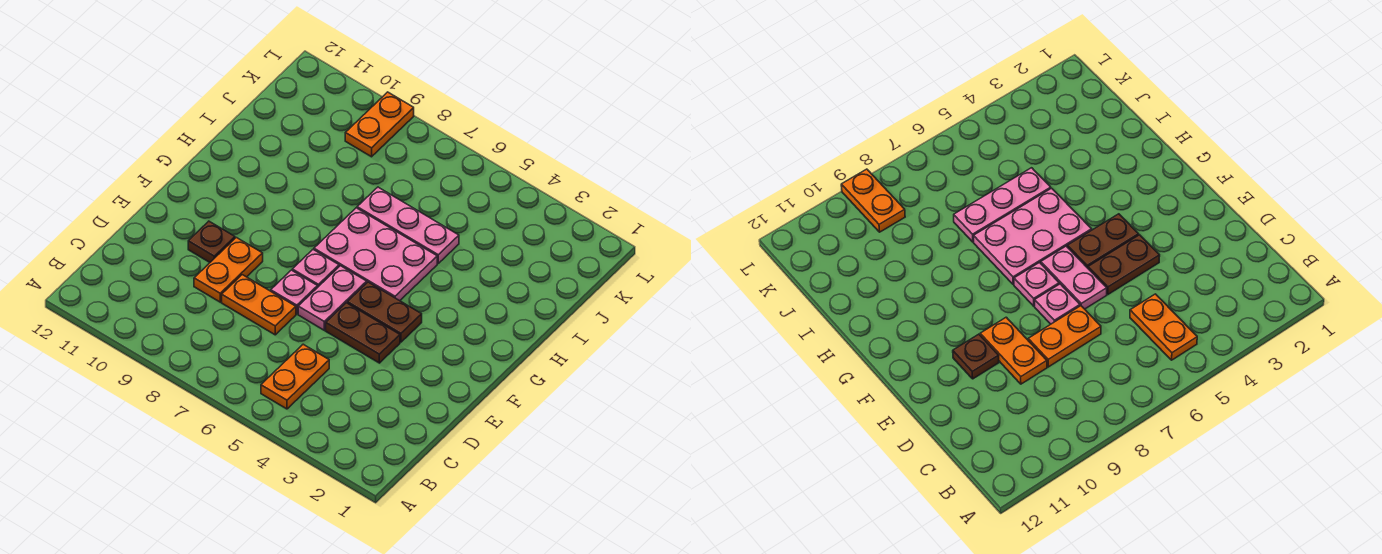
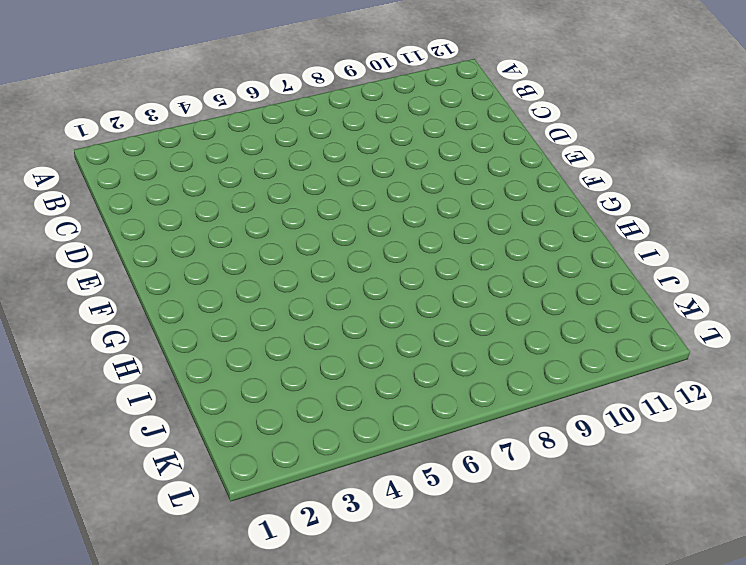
none -> orange plate B5:C5 level 1
none -> orange plate D7:D8 level 1
none -> orange plate D9:E9 level 1

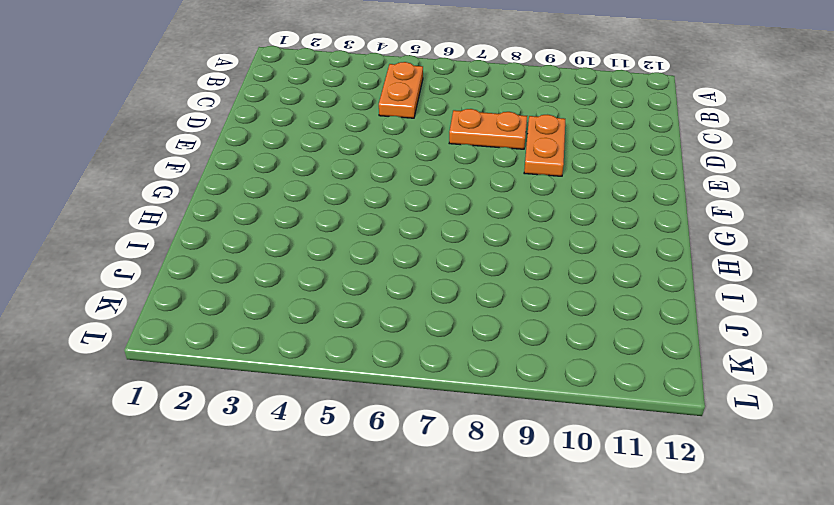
none -> brown plate E4:E5 level 1
none -> pink plate E6:F6 level 1
none -> pink plate E7 level 1

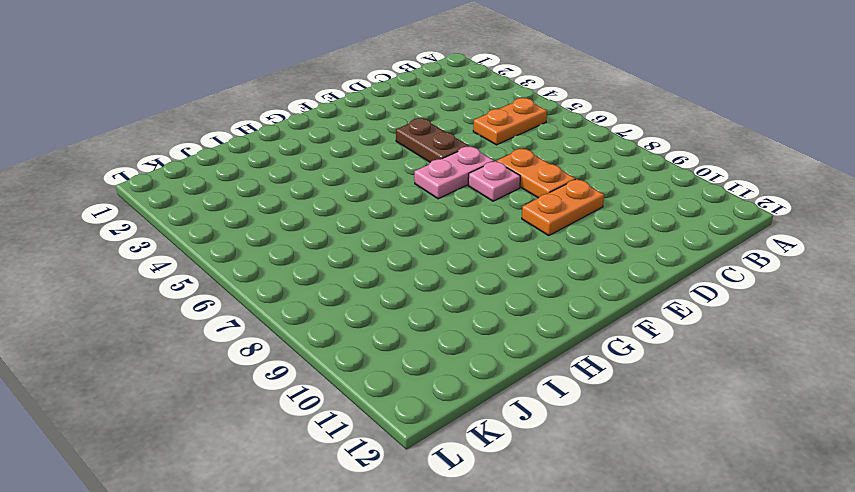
none -> brown plate E10 level 1
none -> brown plate F4:F5 level 1
none -> pink plate F7 level 1

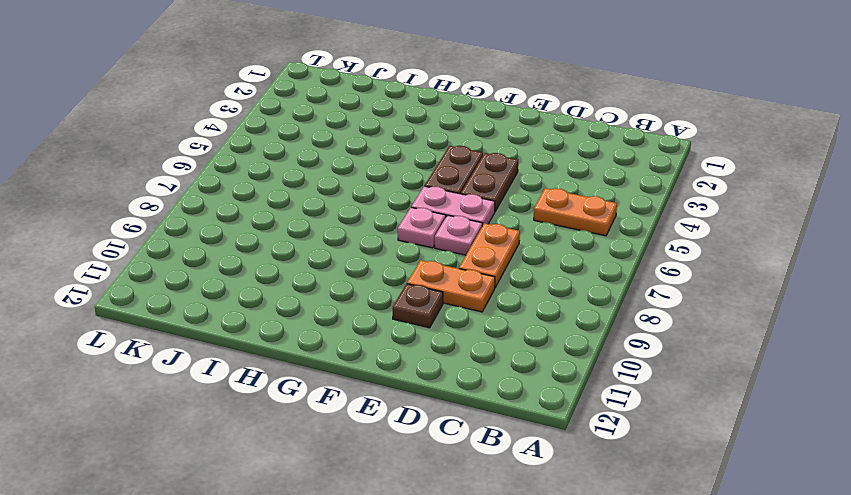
none -> pink plate G5:H7 level 1
none -> pink plate I5:I7 level 1
none -> orange plate K9:L9 level 1

